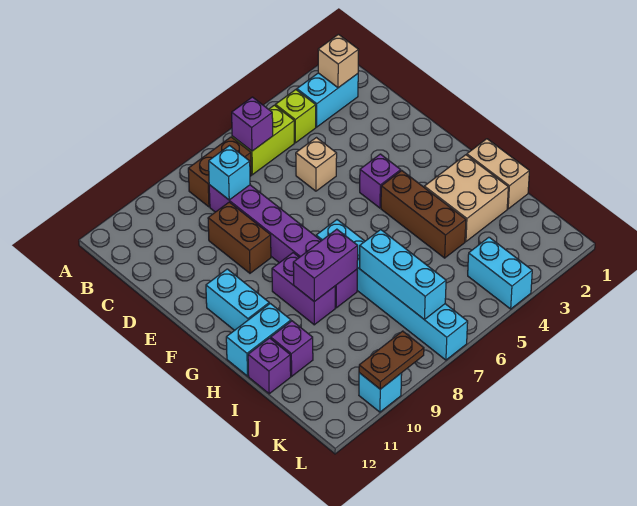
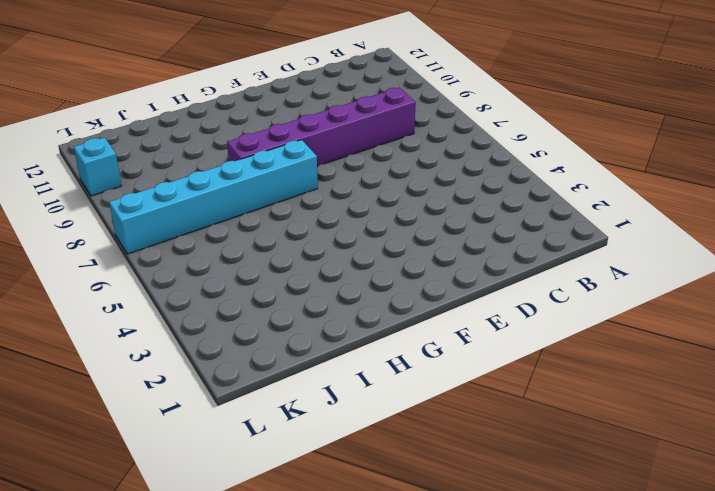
none -> cyan brick B2:B3 level 1
none -> lime brick B4 level 1
none -> lime brick B5:B6 level 1

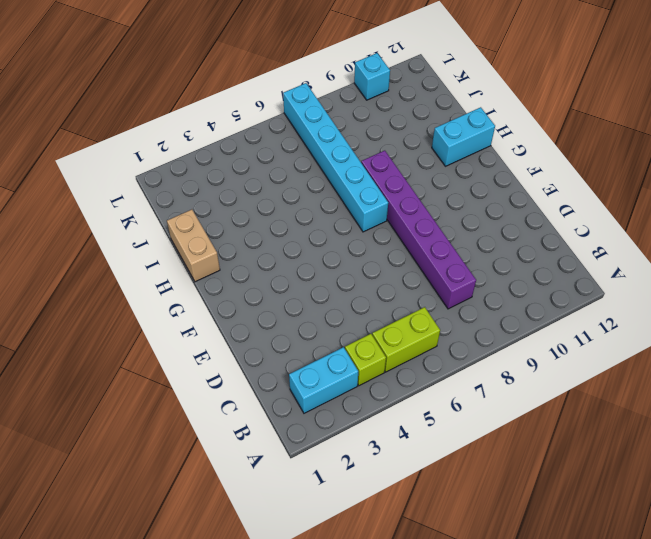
none -> brown brick B7:B8 level 1
none -> tan brick D5 level 1
none -> brown brick D9:E9 level 1

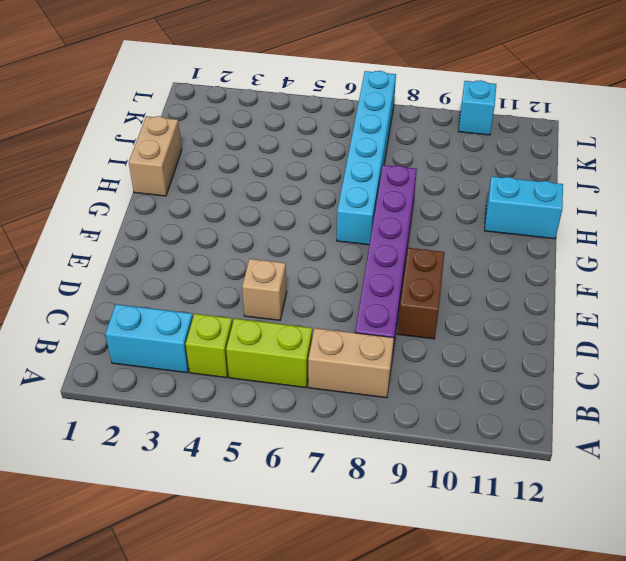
tan brick B7:B8 level 1 -> brown brick B7:B8 level 1
none -> purple brick F4 level 1
none -> cyan brick F11:G11 level 1
none -> brown brick G4:I4 level 1

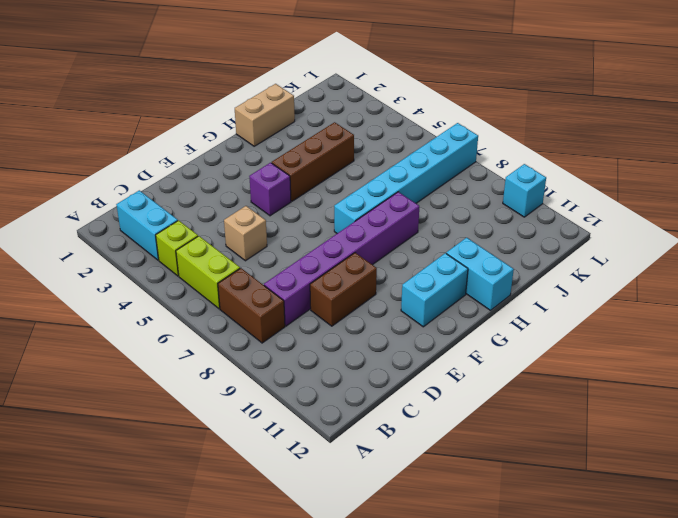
none -> purple brick G9:H9 level 1
none -> tan brick H2:I3 level 1
none -> purple brick I11 level 1

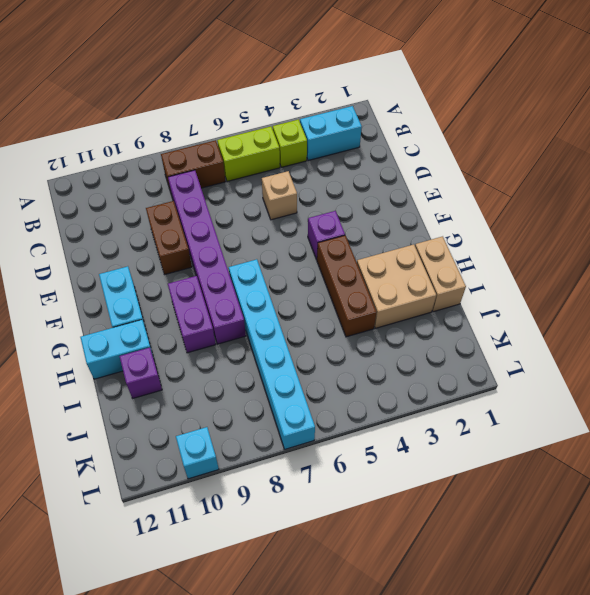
none -> purple brick I12 level 1
none -> cyan brick K4:L4 level 1
none -> tan brick B2 level 2

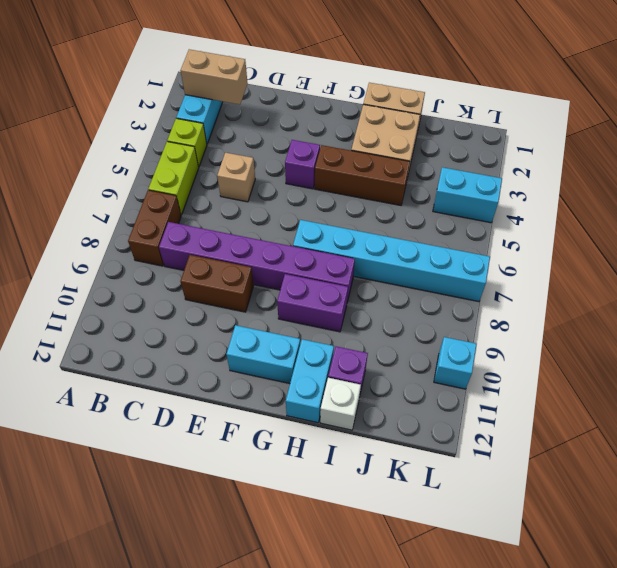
tan brick B2:C2 level 2 -> tan brick B2 level 2
white brick I12 level 1 -> purple brick I12 level 1
none -> purple brick B6 level 2
none -> cyan brick C8 level 2
none -> purple brick H8:H9 level 2

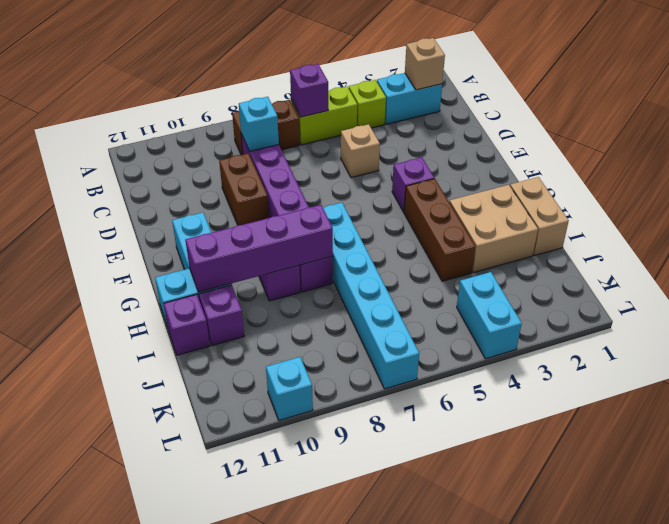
purple brick H8:H11 level 2 -> purple brick H8:H9 level 2
none -> cyan brick I7:K7 level 2
none -> brown plate L9:L10 level 2

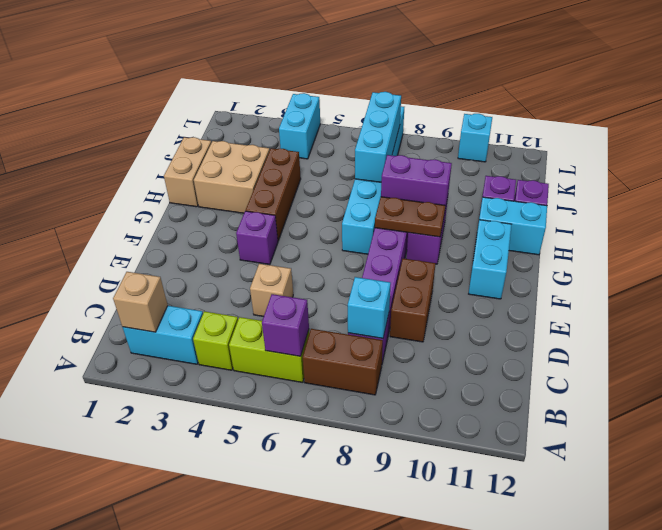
brown plate G8:G9 level 2 -> brown plate L9:L10 level 2

